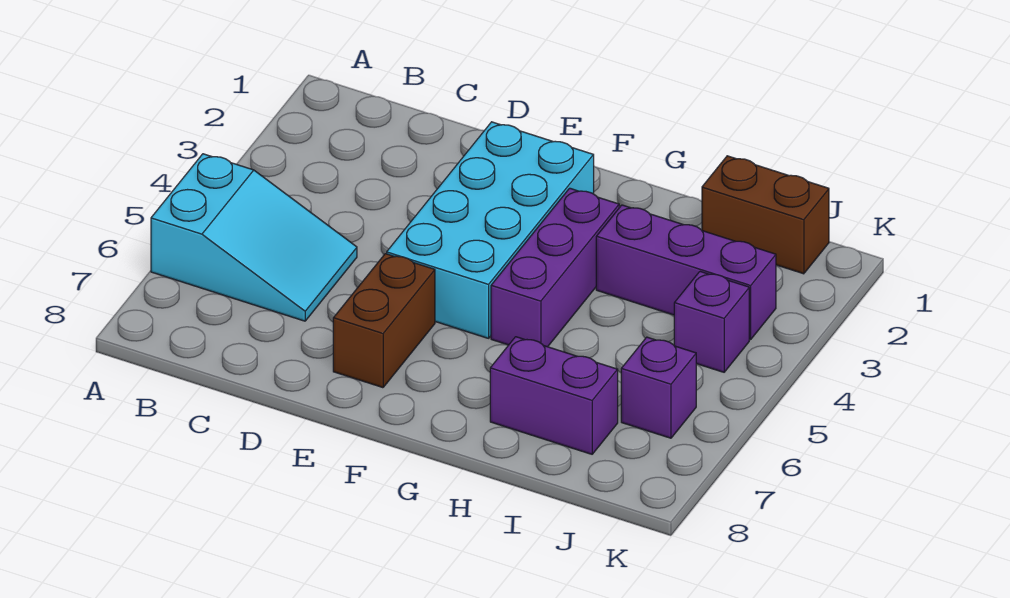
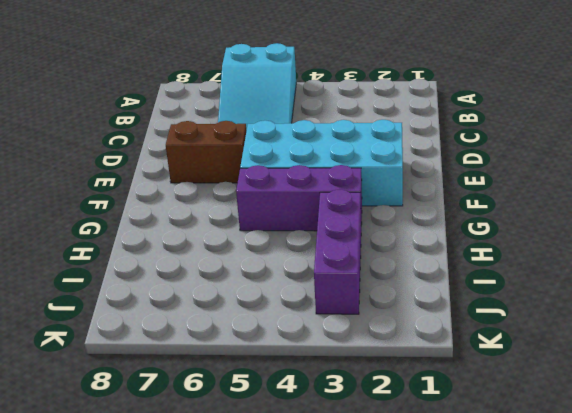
none -> purple brick H7:I7 level 1
none -> brown brick I1:J1 level 1

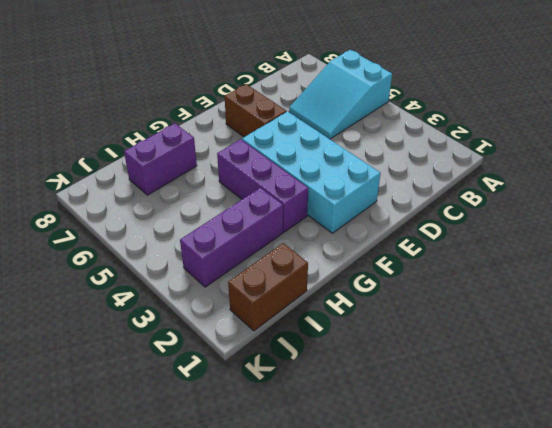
none -> purple brick J4 level 1
none -> purple brick J6 level 1

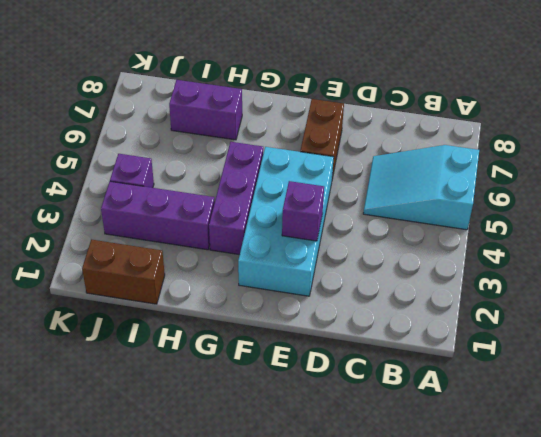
purple brick E3 level 2 -> purple brick J6 level 1

